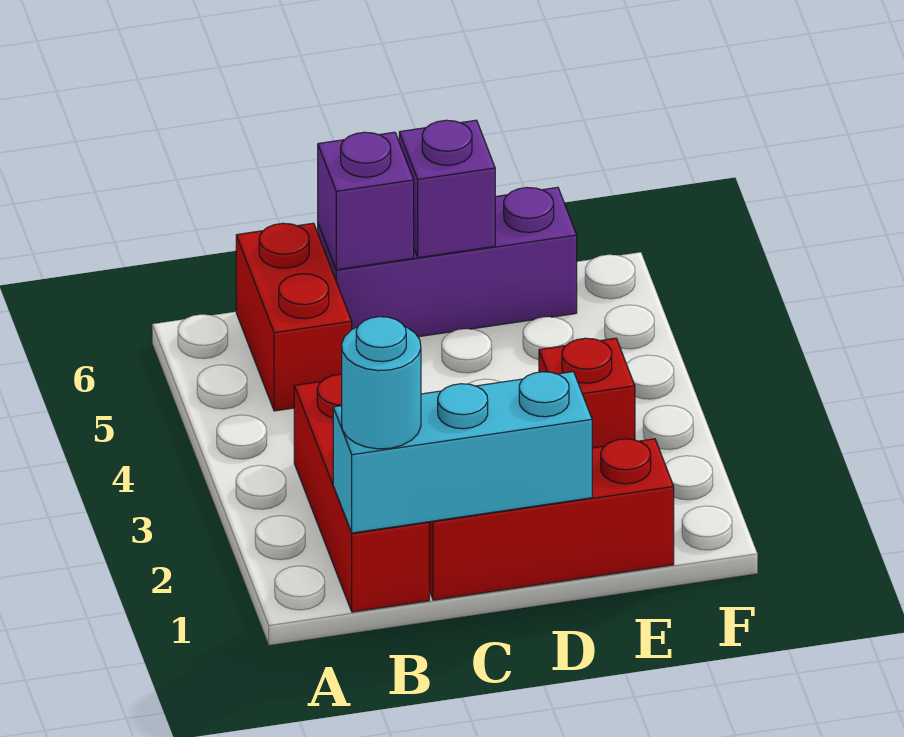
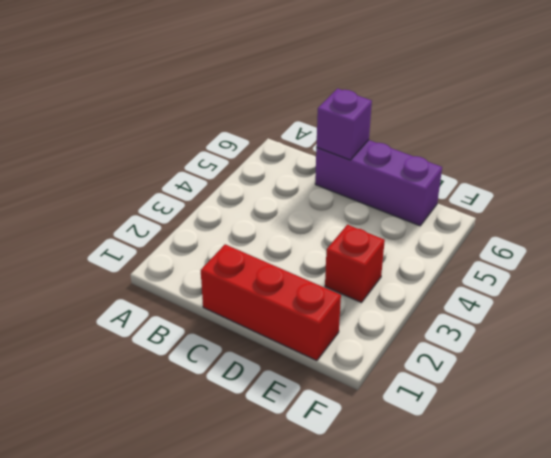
none -> red brick B1:B3 level 1
none -> red brick B5:B6 level 1

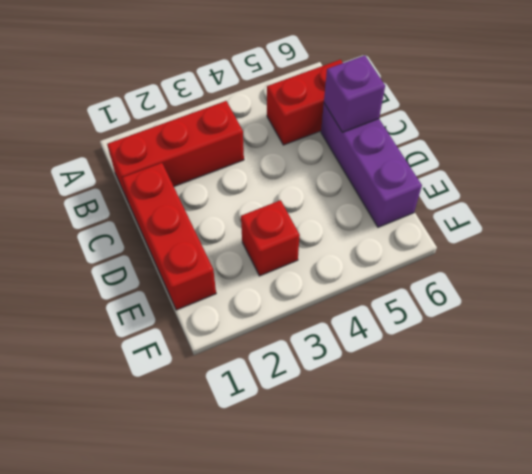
none -> cyan brick B1:D1 level 2
none -> purple brick D6 level 2

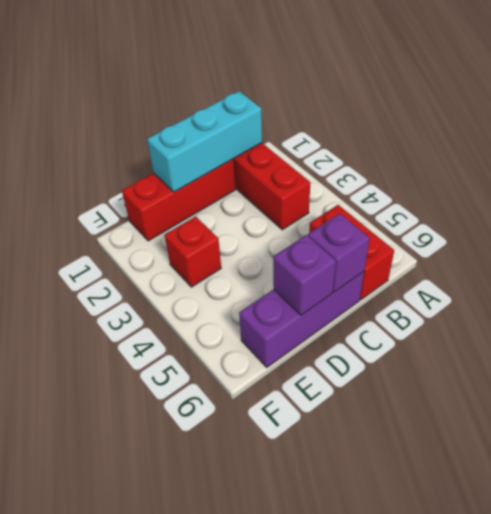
none -> cyan round brick B1 level 3

